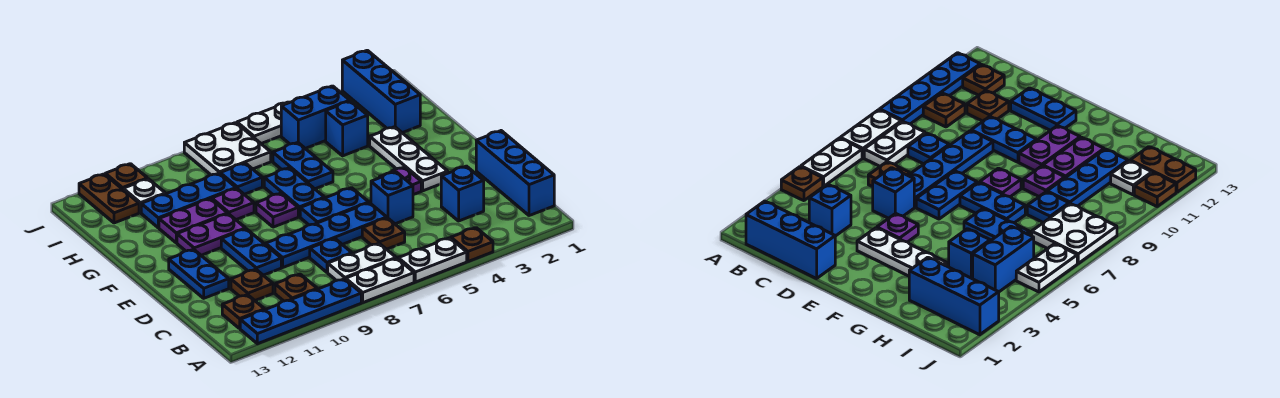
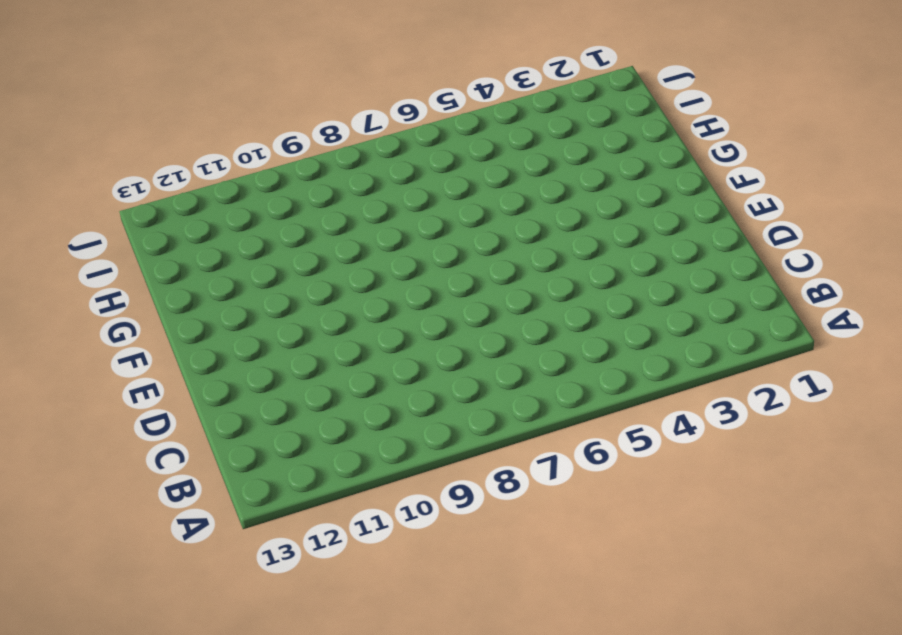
none -> brown plate A4 level 1
none -> white plate A5:A6 level 1
none -> white plate A7:A8 level 1
none -> blue plate A9:A12 level 1

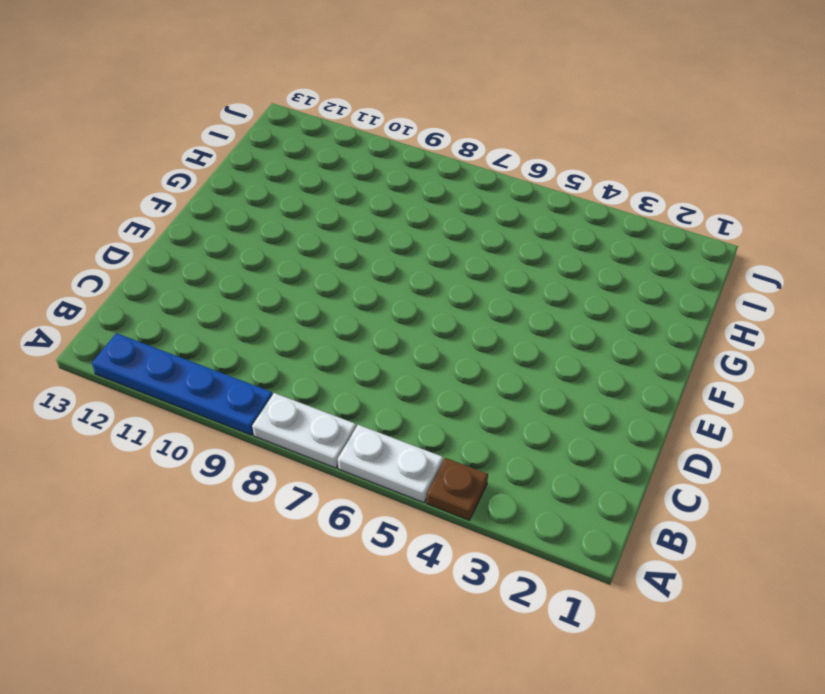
none -> blue brick B1:D1 level 1
none -> white plate B7:B8 level 1
none -> brown plate B10 level 1
none -> brown plate B12 level 1

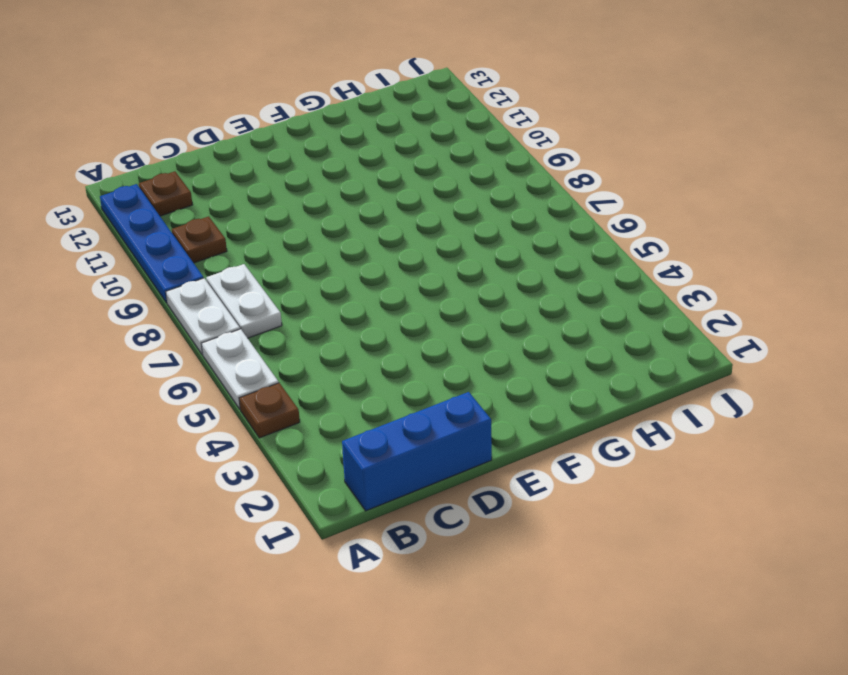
none -> blue brick C3 level 1
none -> brown plate C6 level 1
none -> blue plate C8 level 1
none -> brown plate C11 level 1

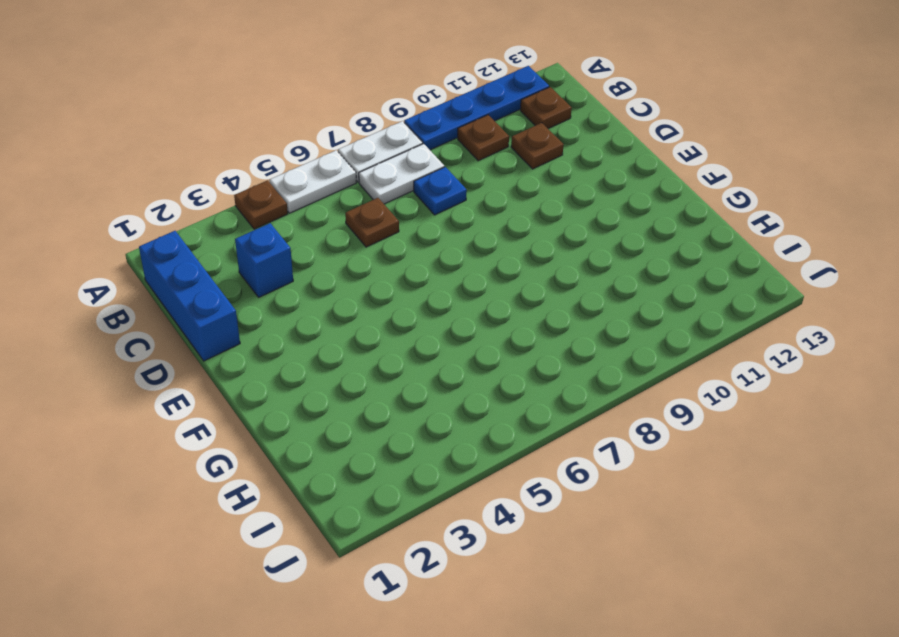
none -> blue brick D5 level 1
none -> blue plate D6:D9 level 1
none -> blue plate D10:E10 level 1
none -> blue plate D12:E12 level 1

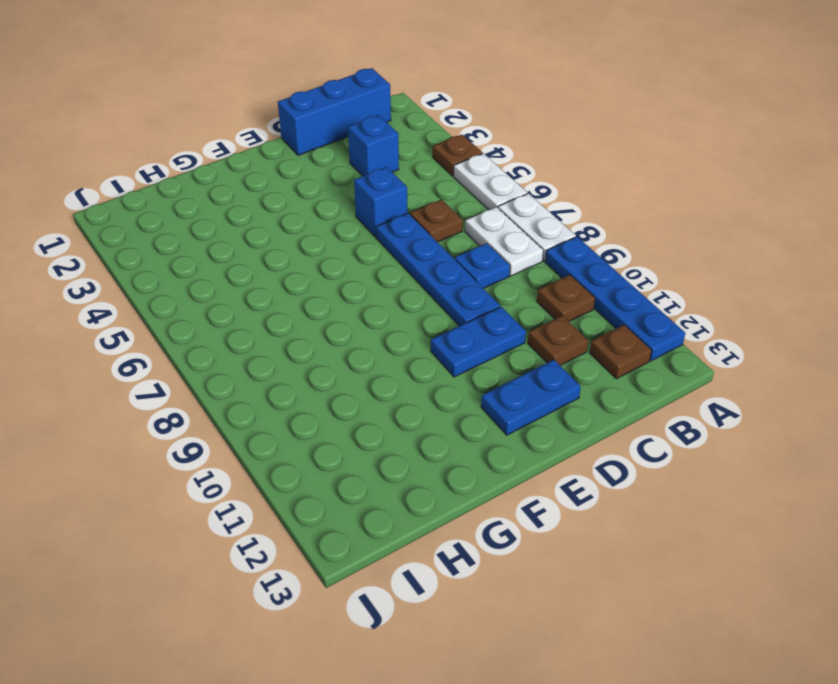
none -> white plate E3:G3 level 1
none -> purple plate E4 level 1
none -> blue plate E6:E7 level 1
none -> blue plate F7:G7 level 1

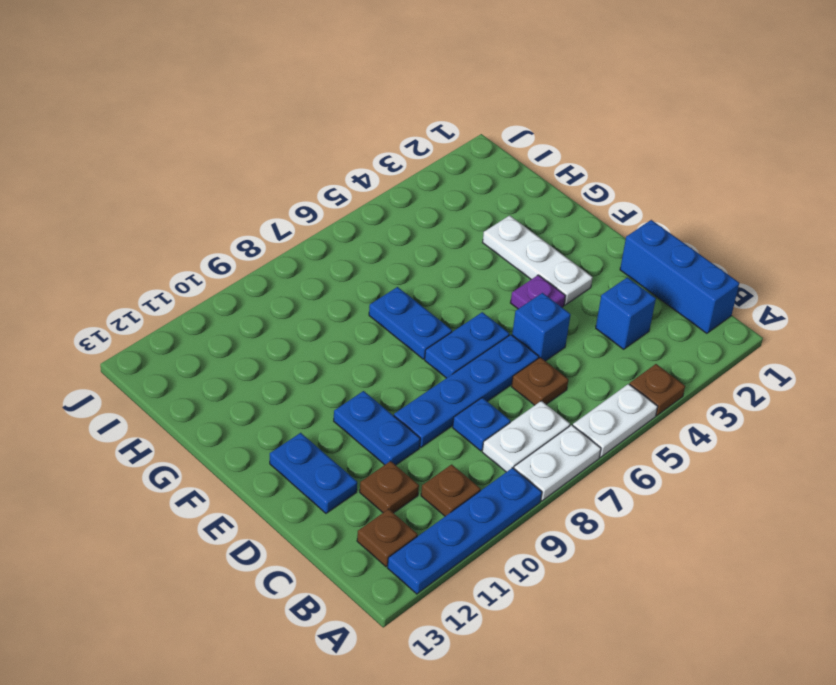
none -> purple plate F8 level 1
none -> purple plate F10:F11 level 1
none -> blue plate G6:H6 level 1
none -> purple plate G9 level 1

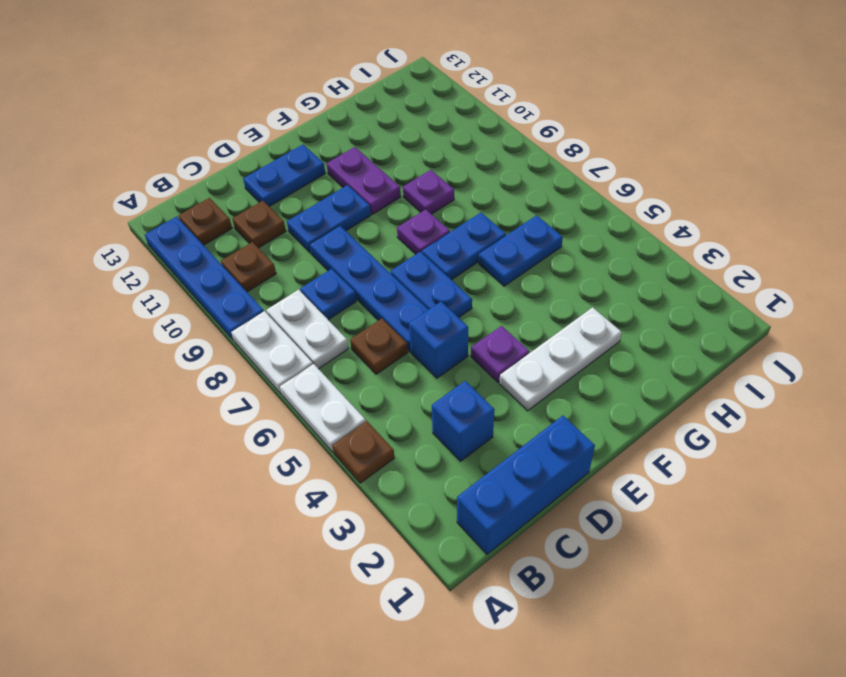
none -> purple plate G10:G11 level 1
none -> blue brick H2:J2 level 1
none -> blue brick H4 level 1
none -> blue plate H8 level 1

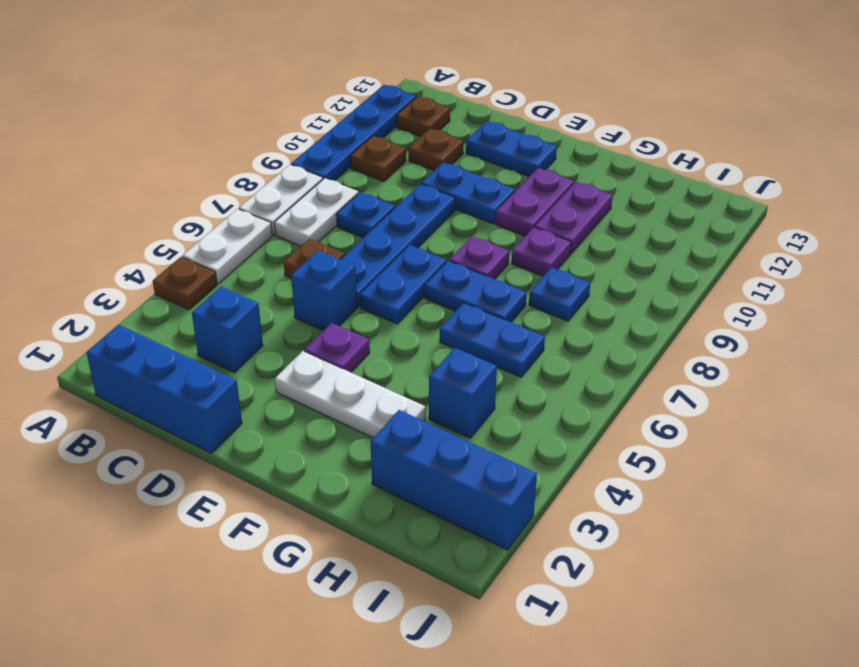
none -> blue plate H9:H11 level 1
none -> blue brick I4:I5 level 1
none -> white plate I7:J8 level 1
none -> white plate I11 level 1

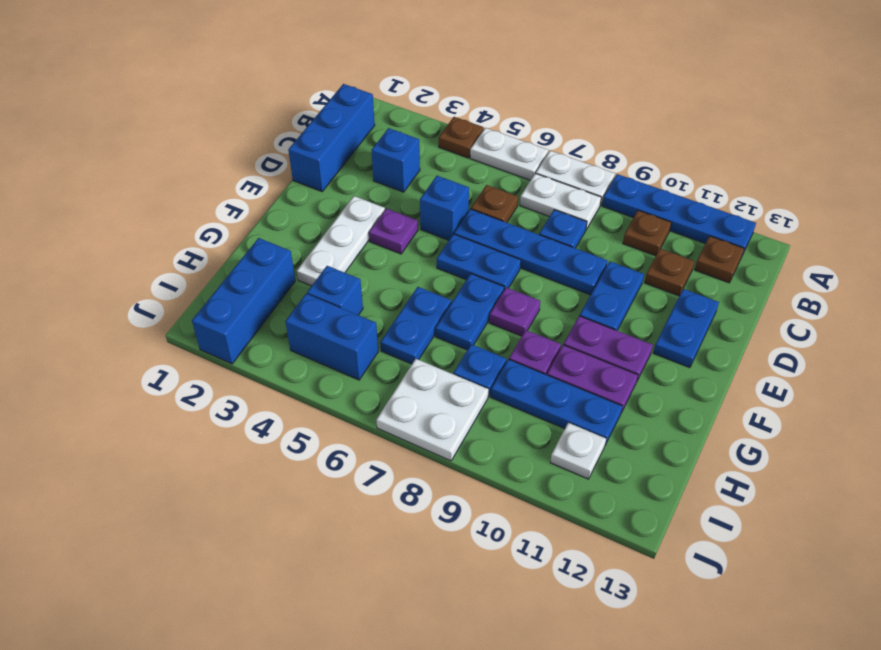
none -> brown plate I12:J12 level 1
none -> white plate J5:J6 level 1
none -> brown plate J11 level 1

